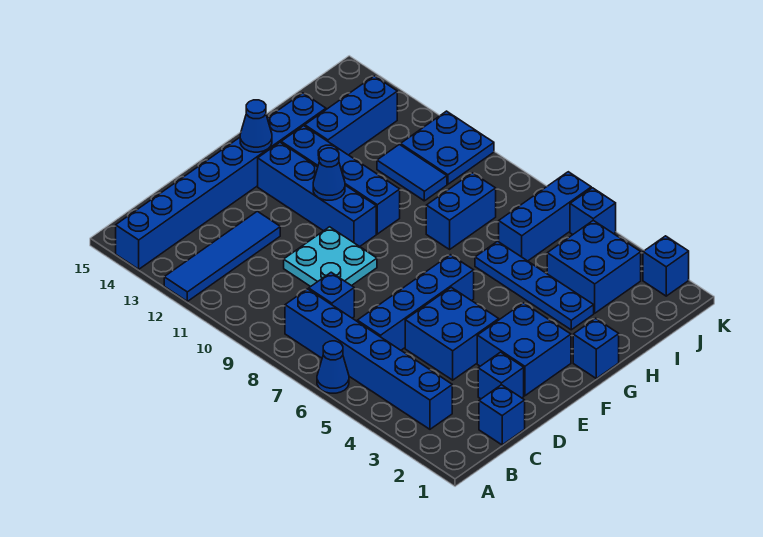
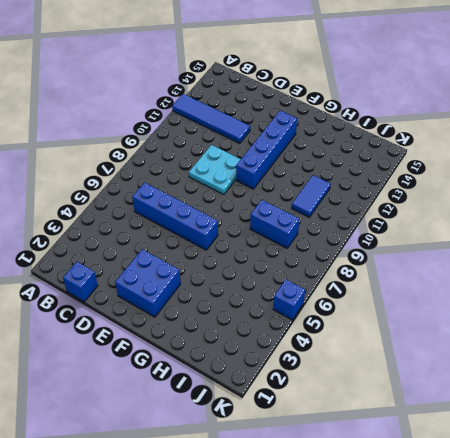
none -> blue cone A6 level 1
none -> blue brick A14:H14 level 1
none -> blue brick B3:B8 level 1

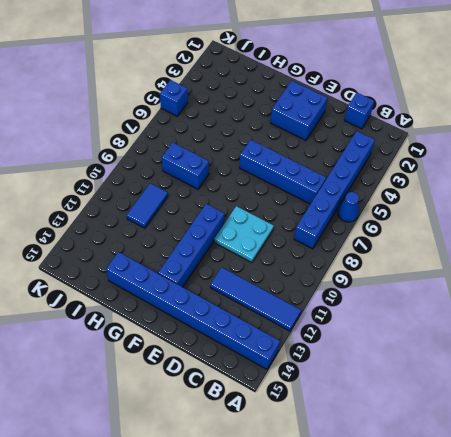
none -> blue brick C8 level 1
none -> blue brick D2 level 1
none -> blue brick D4:E5 level 1

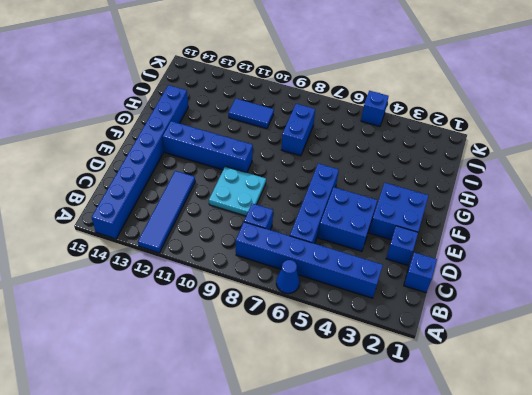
none -> blue brick G1 level 1
none -> blue brick G10:G13 level 1
none -> blue plate H3:H6 level 1

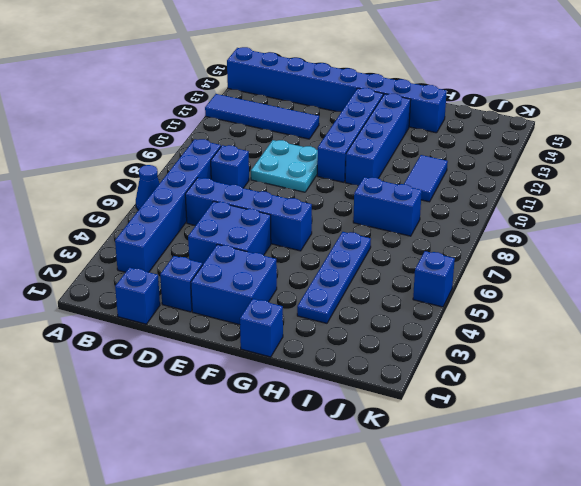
none -> blue brick H13:J13 level 1
none -> blue brick I3:J4 level 1
none -> blue brick I6:K6 level 1

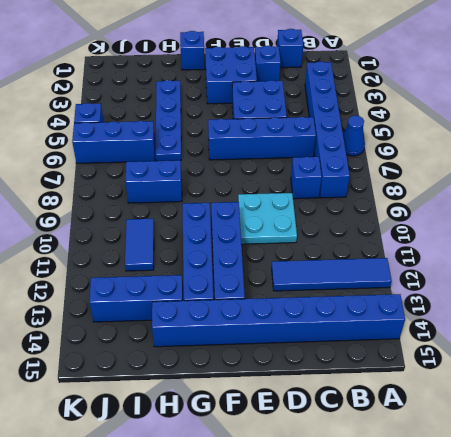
none -> blue brick I3:J4 level 1
none -> blue plate J10:K11 level 1
none -> blue brick K2 level 1

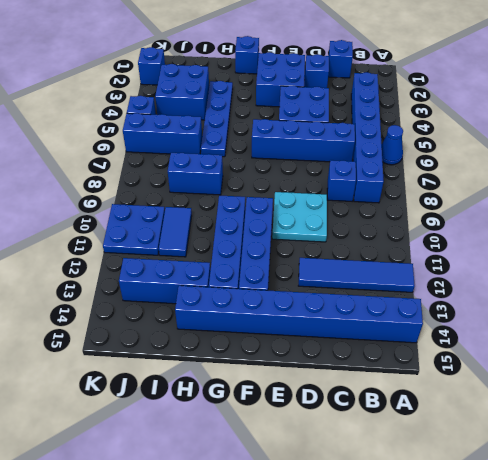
none -> blue cone F11 level 2
none -> blue cone F14 level 2

